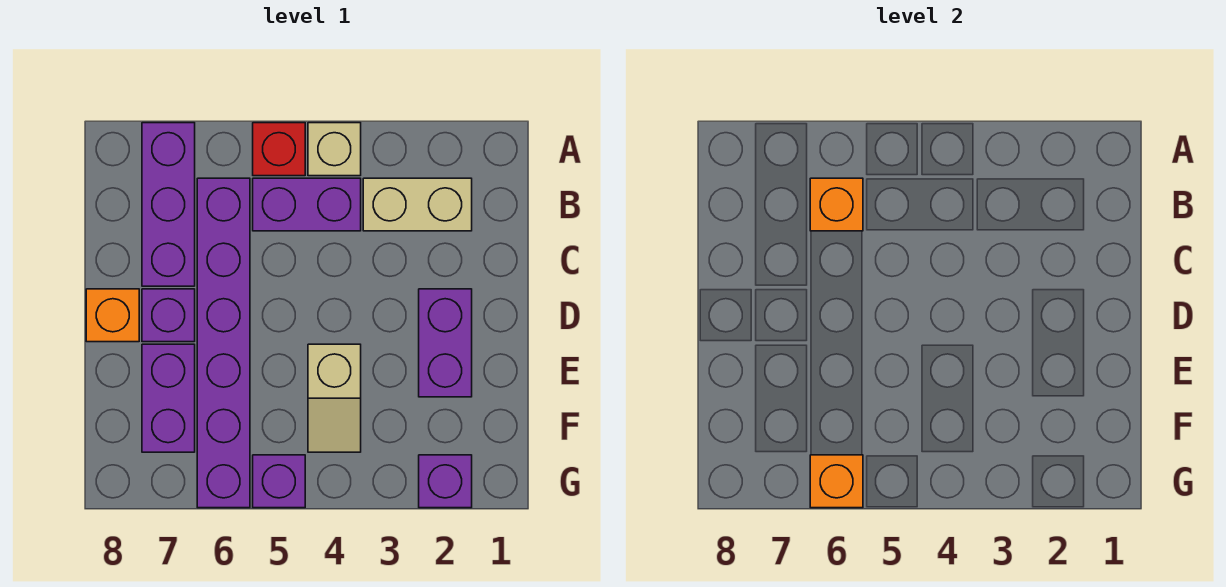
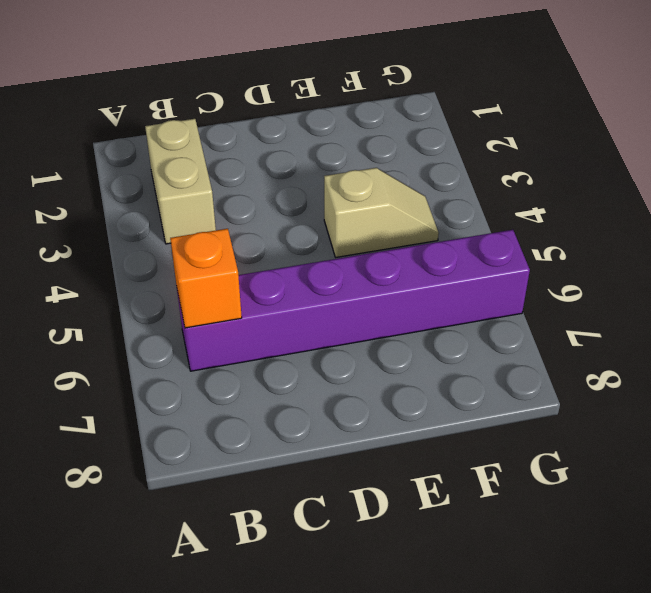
none -> tan brick A4 level 1
none -> red brick A5 level 1
none -> purple brick A7:C7 level 1

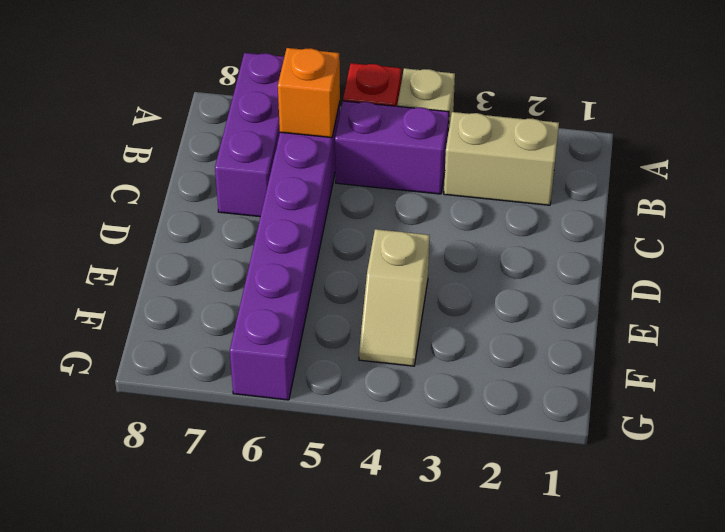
none -> purple brick D2:E2 level 1
none -> purple brick D7 level 1
none -> orange brick D8 level 1

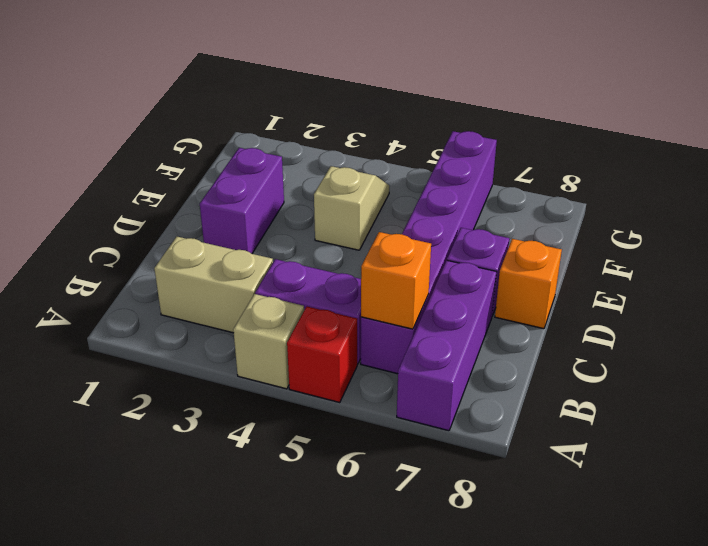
none -> purple brick E7:F7 level 1
none -> purple brick G2 level 1
none -> purple brick G5 level 1

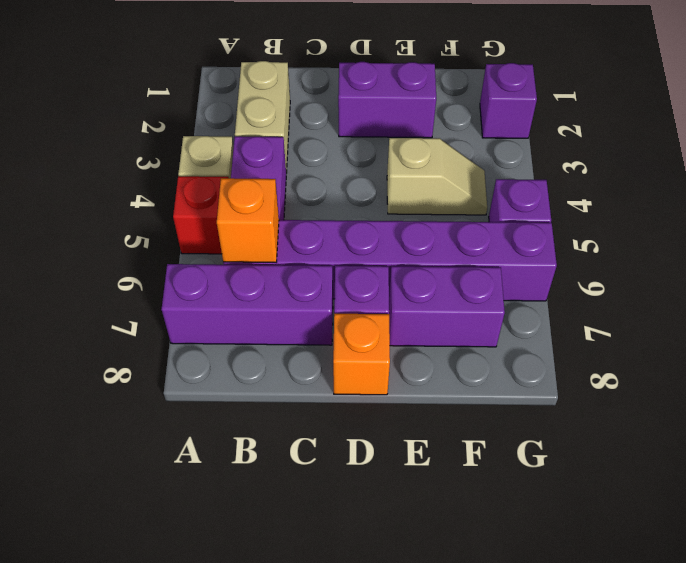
none -> orange brick G6 level 2

